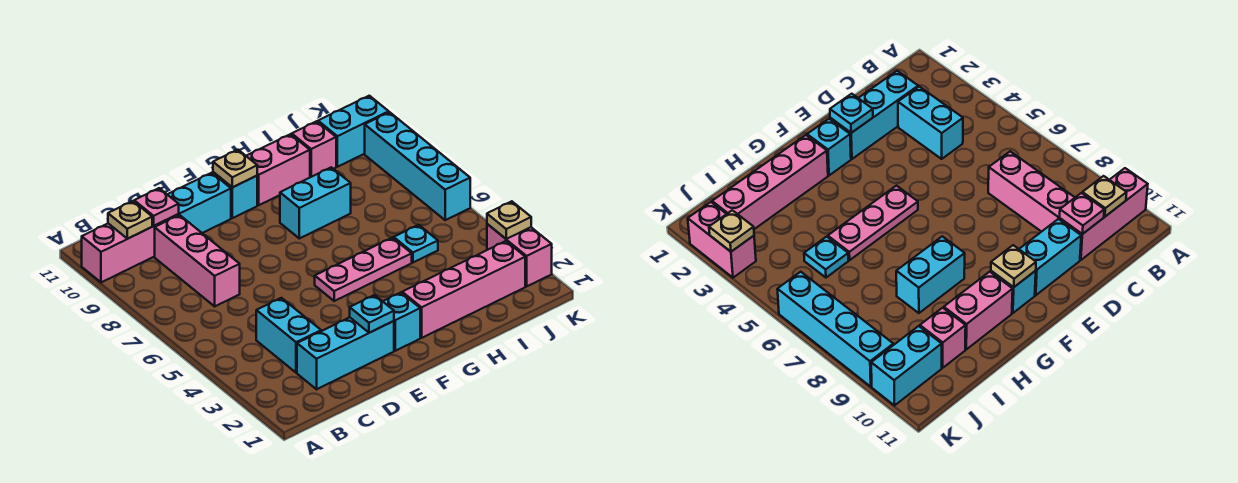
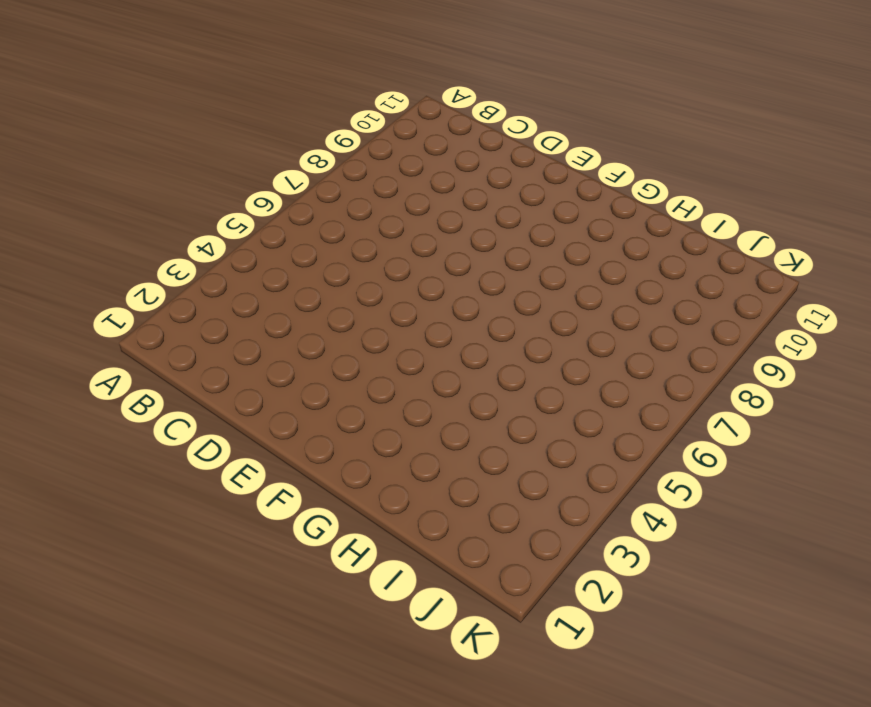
none -> pink brick A10:C10 level 1
none -> cyan brick C2:E2 level 1
none -> cyan brick C3:C4 level 1

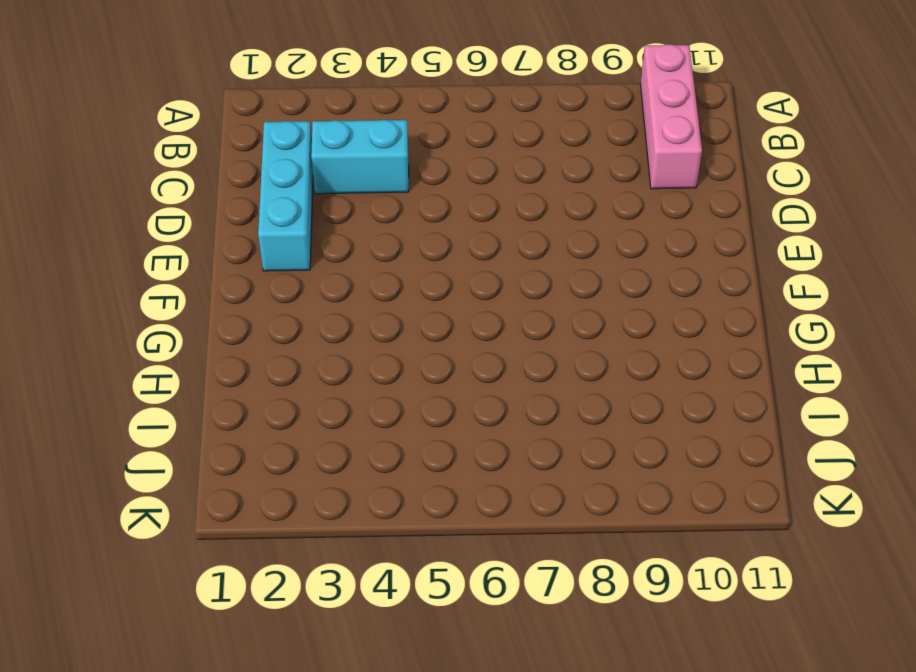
none -> pink brick C7:C9 level 1
none -> cyan brick D10:E10 level 1
none -> cyan brick F2 level 1

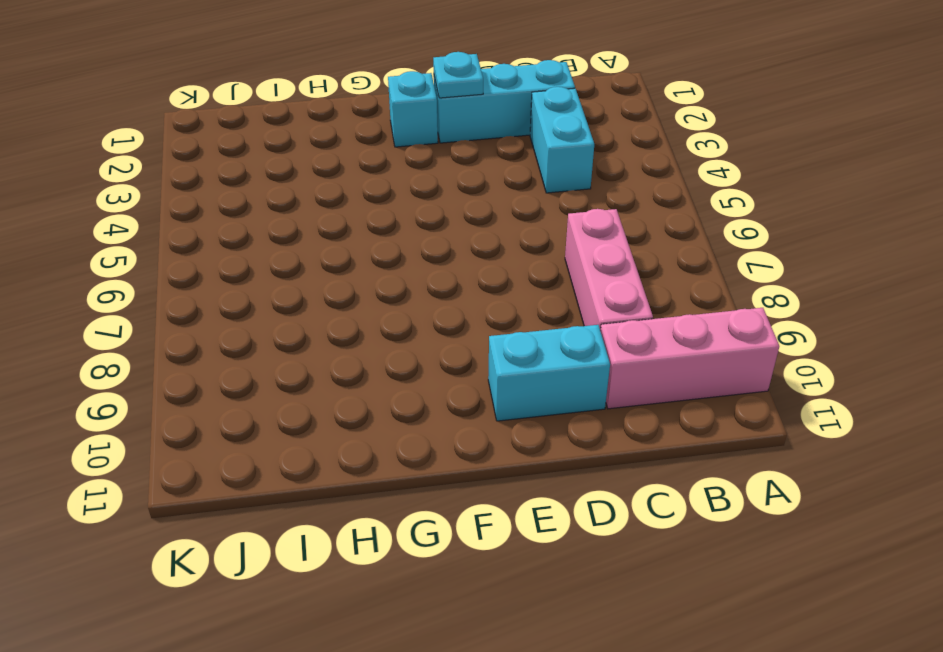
none -> pink plate F5:H5 level 1
none -> cyan brick F10 level 1
none -> pink brick G2:J2 level 1

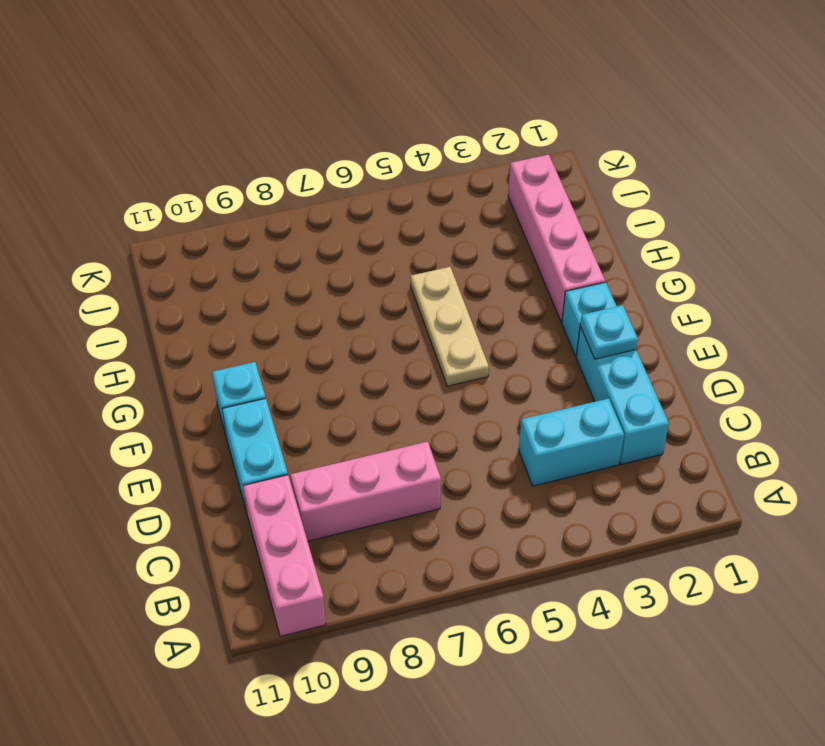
tan plate F5:H5 level 1 -> pink plate F5:H5 level 1
none -> cyan brick G8:H8 level 1
none -> pink brick G10:H10 level 1
none -> cyan plate I5 level 1

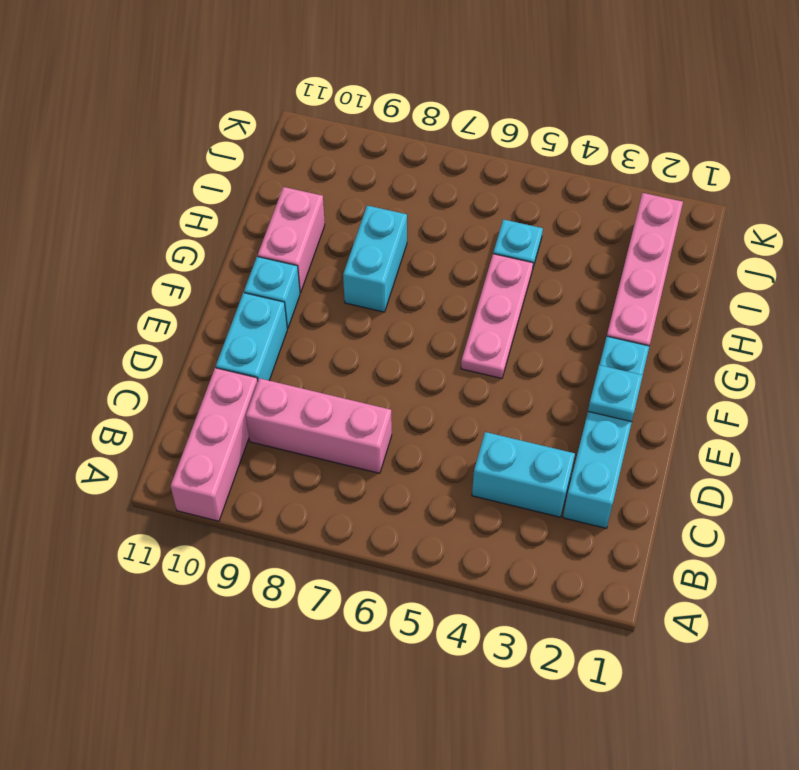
none -> pink brick I10 level 1
none -> cyan brick J10:K10 level 1
none -> pink brick K2:K3 level 1

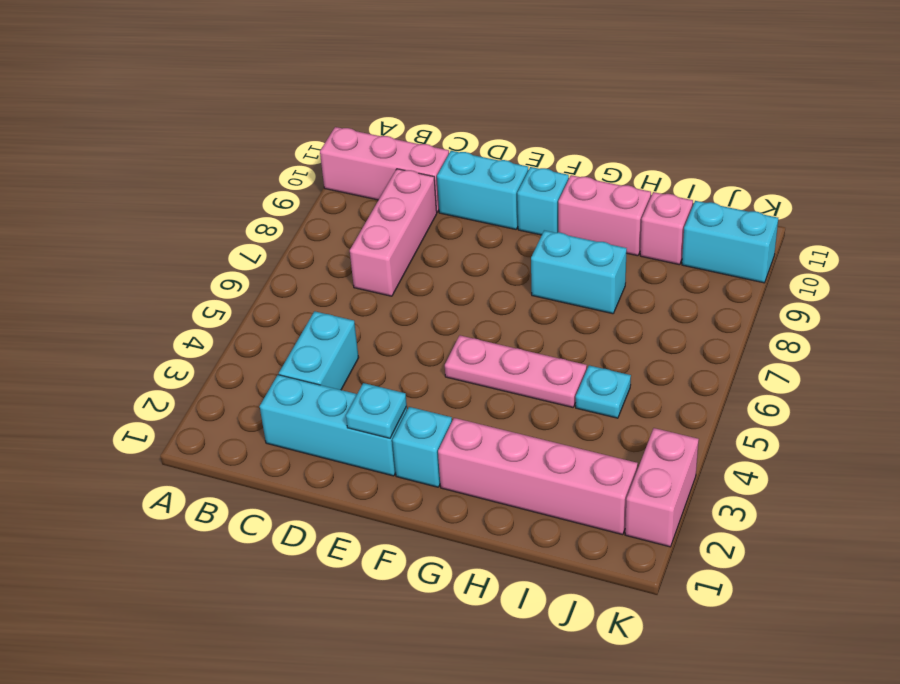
none -> cyan brick K6:K9 level 1
none -> tan plate B10 level 2
none -> pink plate C10 level 2

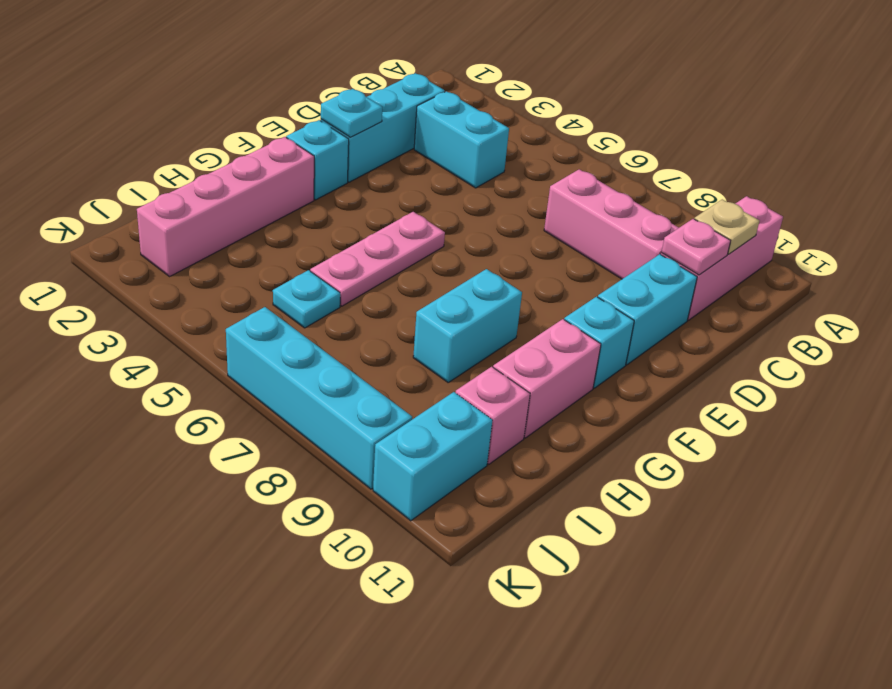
none -> pink brick K2:K3 level 1
none -> tan plate F10 level 2
none -> tan plate K3 level 2

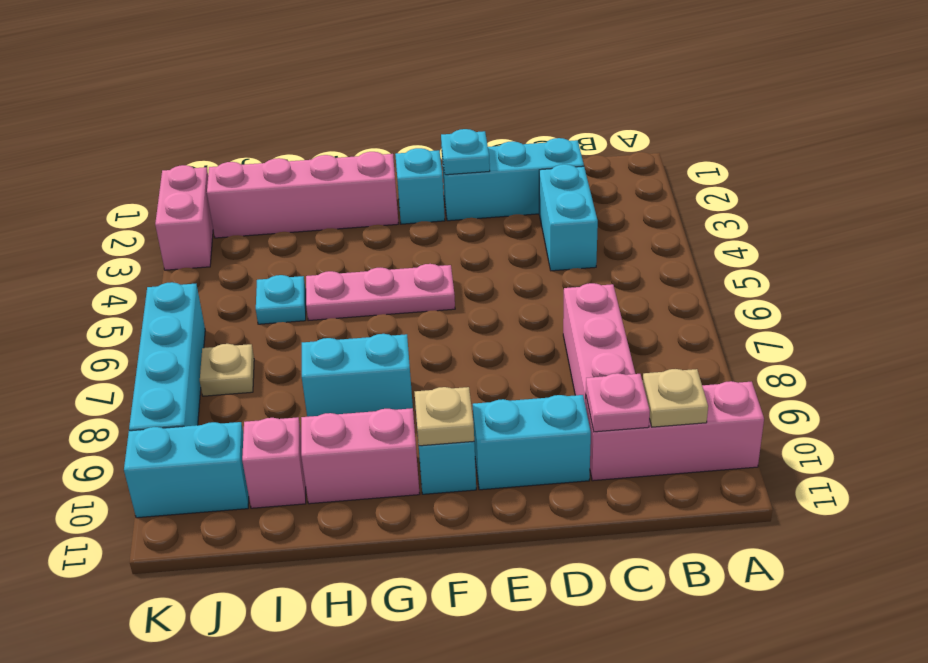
tan plate J7 level 1 -> tan plate K3 level 2

